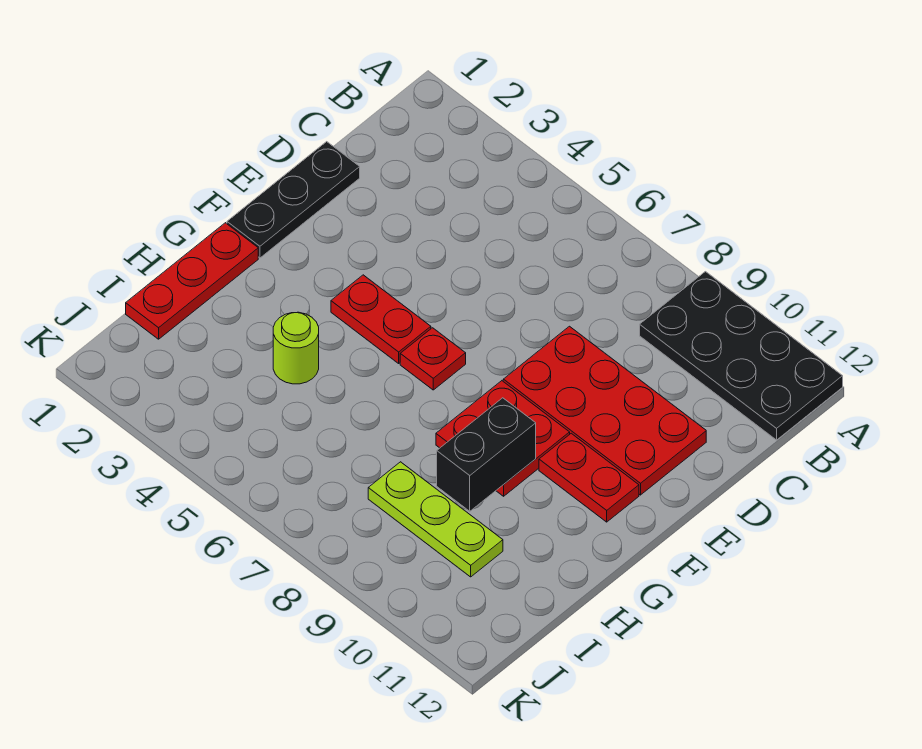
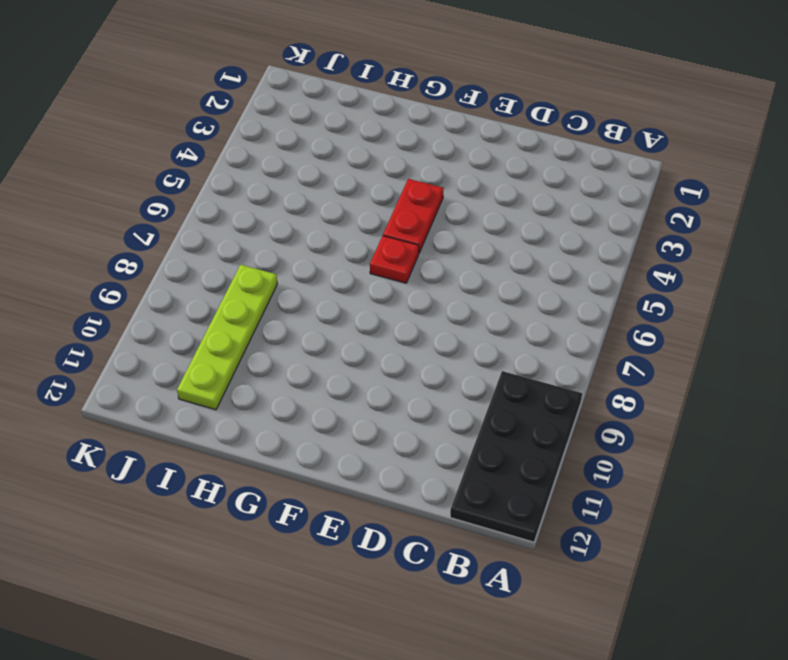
lime plate I8:I11 level 1 -> lime plate I8:I10 level 1
none -> black plate D1:F1 level 1
none -> red plate D8:E11 level 1

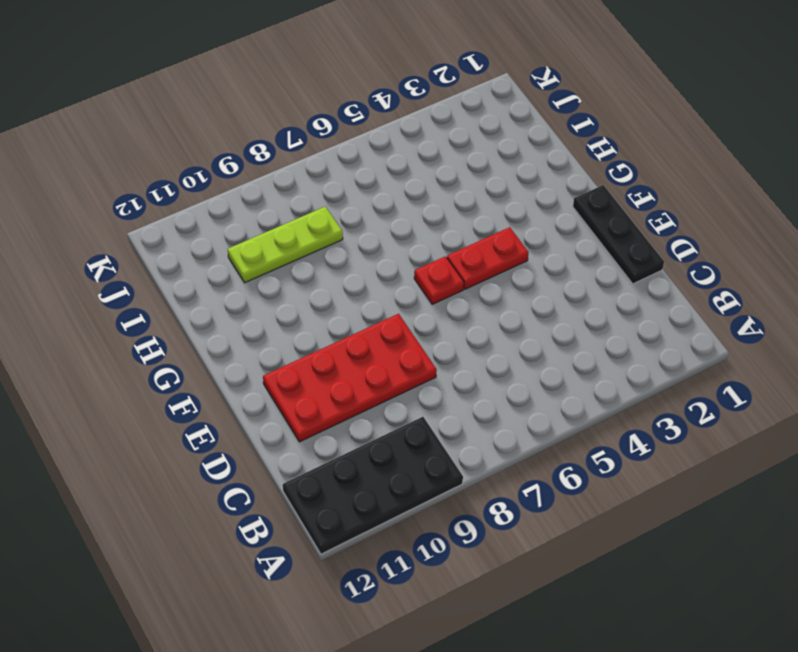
none -> red plate F8:G9 level 1
none -> red plate F10:F11 level 1

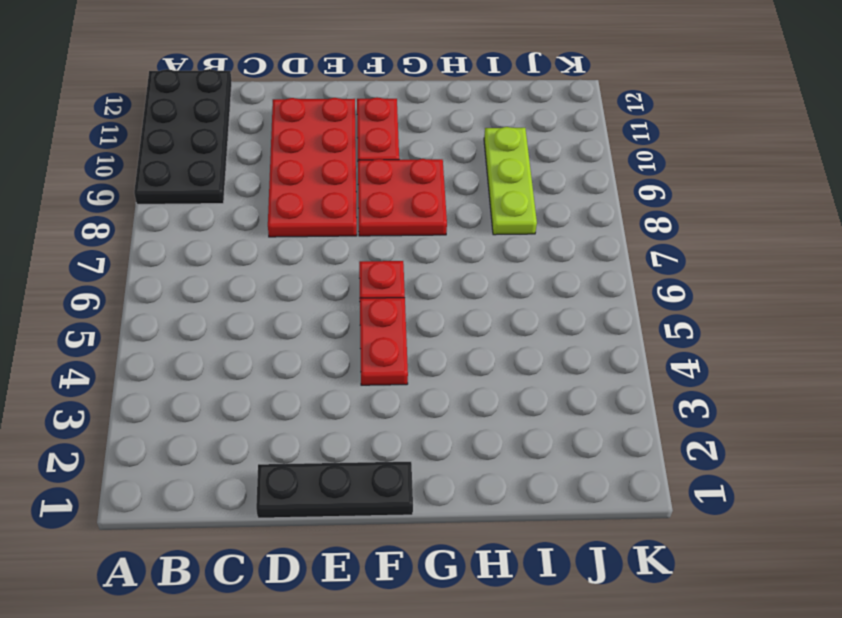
none -> red plate G1:I1 level 1
none -> lime round brick H4 level 1

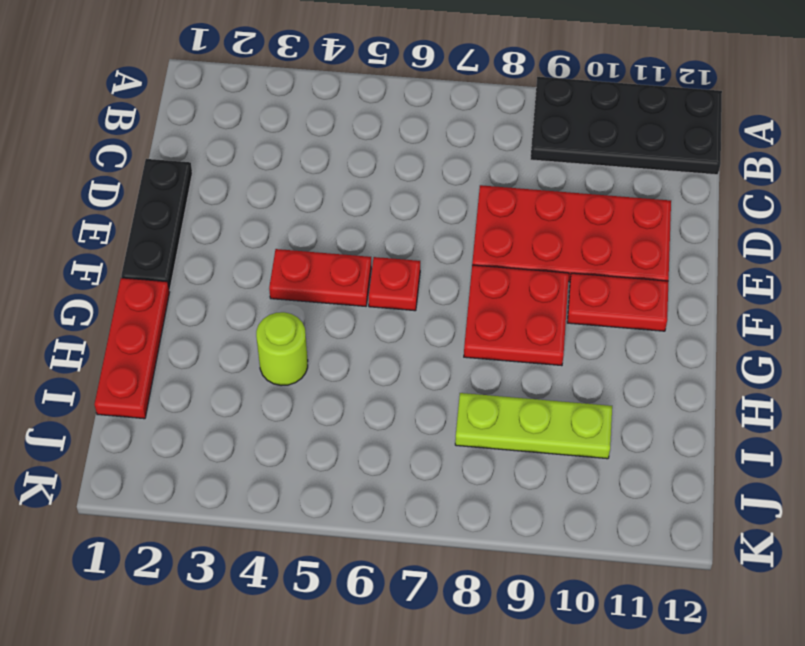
none -> black brick G9:H9 level 2

